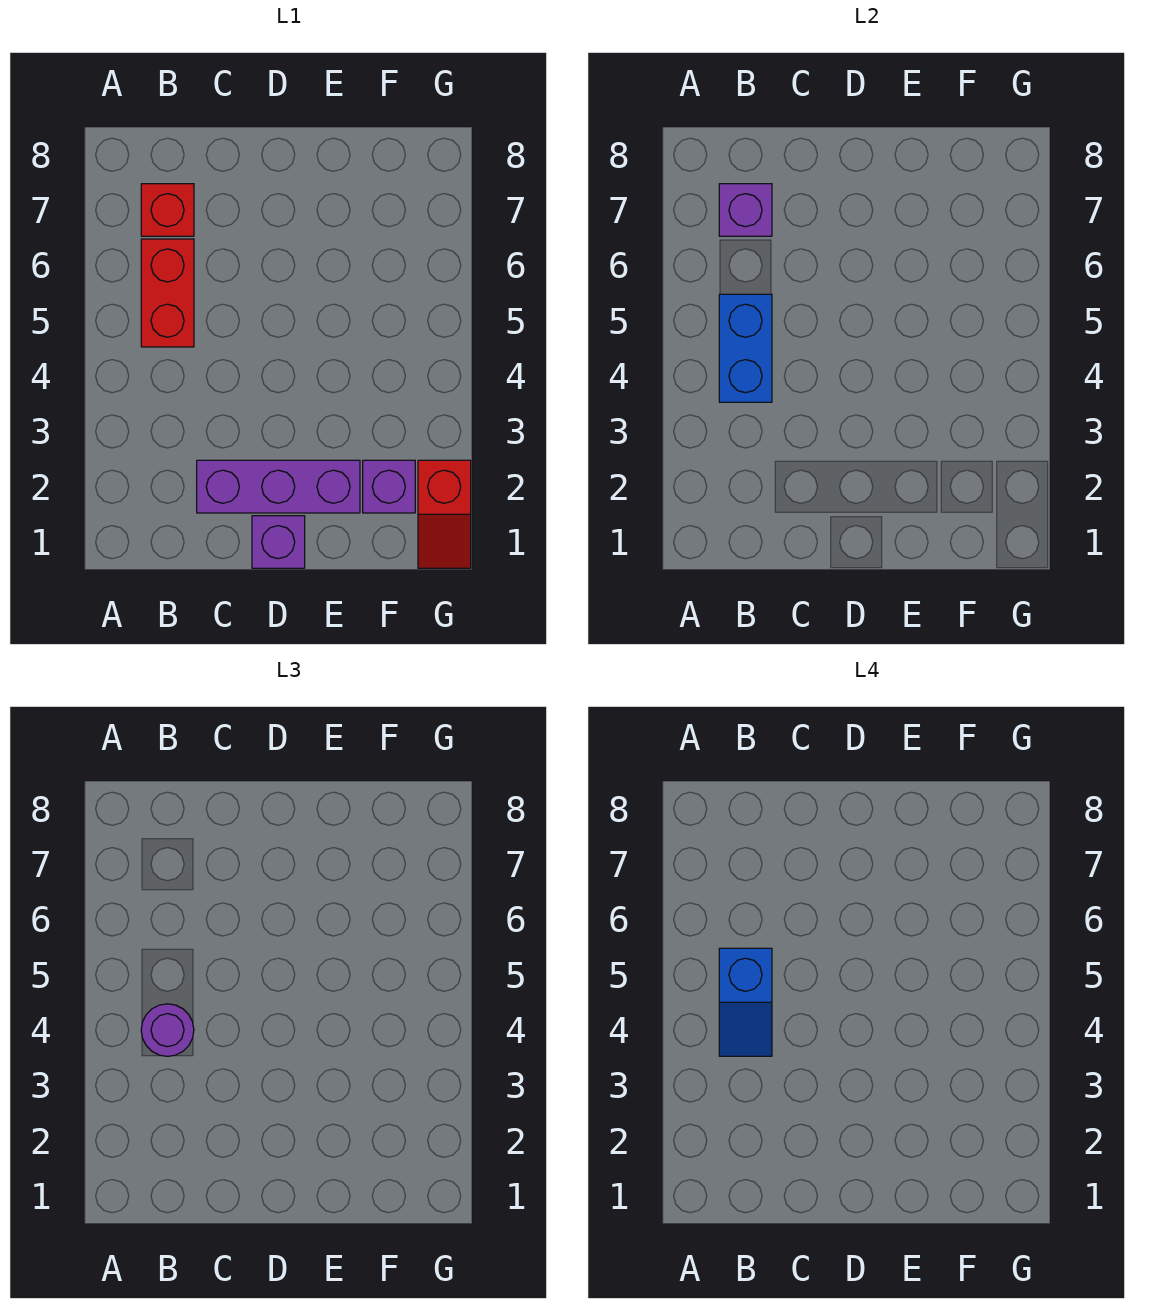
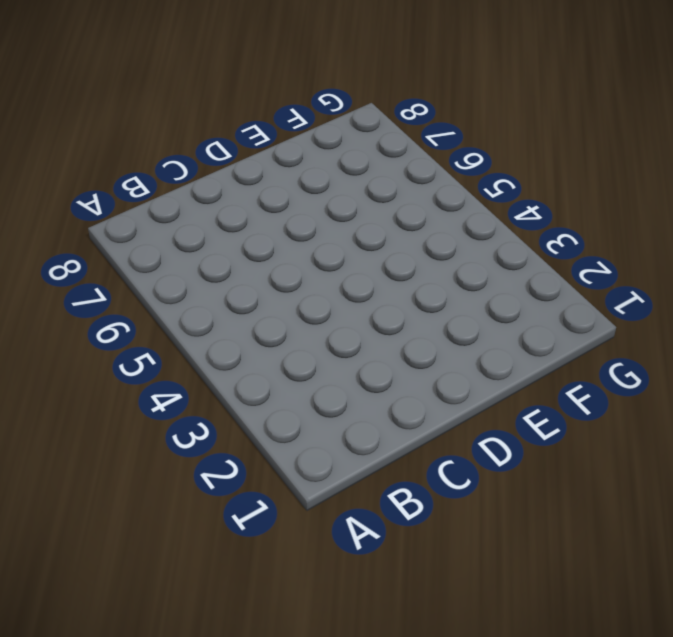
none -> red brick B5:B6 level 1
none -> red brick B7 level 1

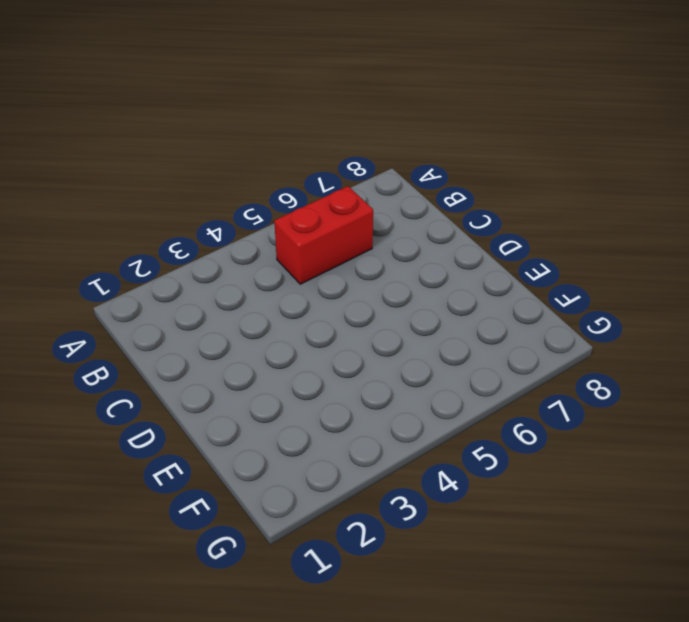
none -> red brick B7 level 1
none -> purple brick C2:E2 level 1

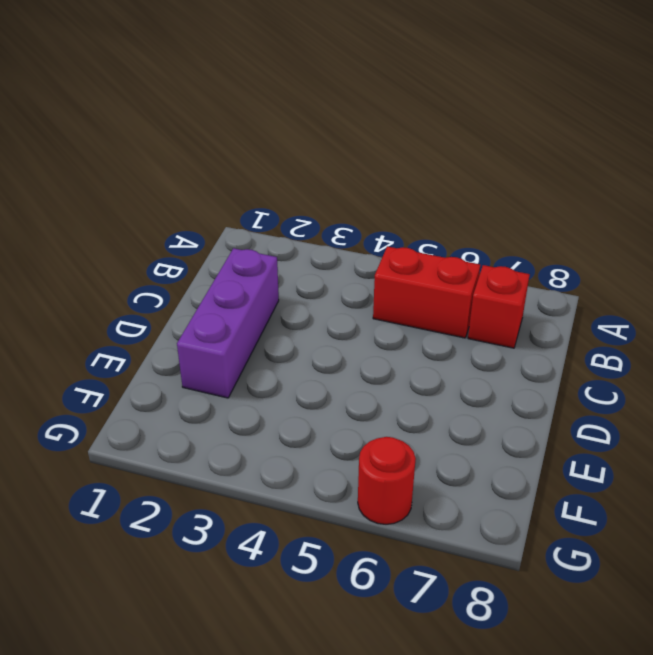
red round brick G6 level 1 -> none
none -> purple brick D1 level 1
none -> purple brick F2 level 1

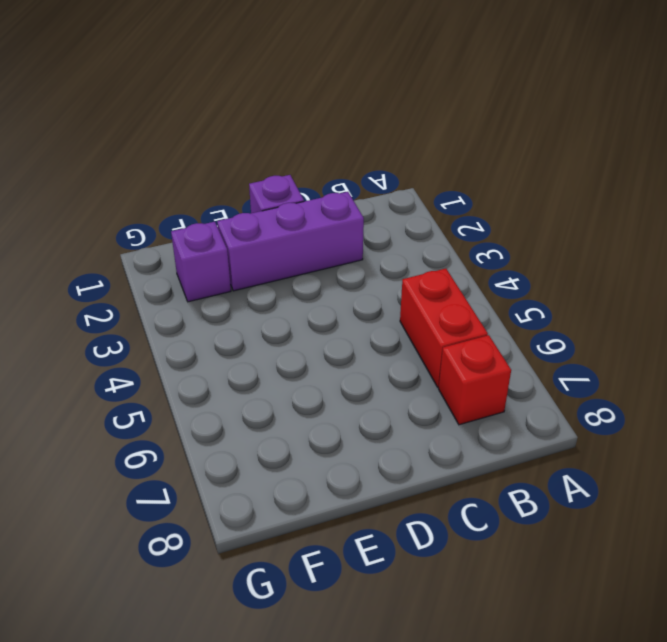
none -> red slope G1:G2 level 1 top 2
none -> blue brick B4:B5 level 2

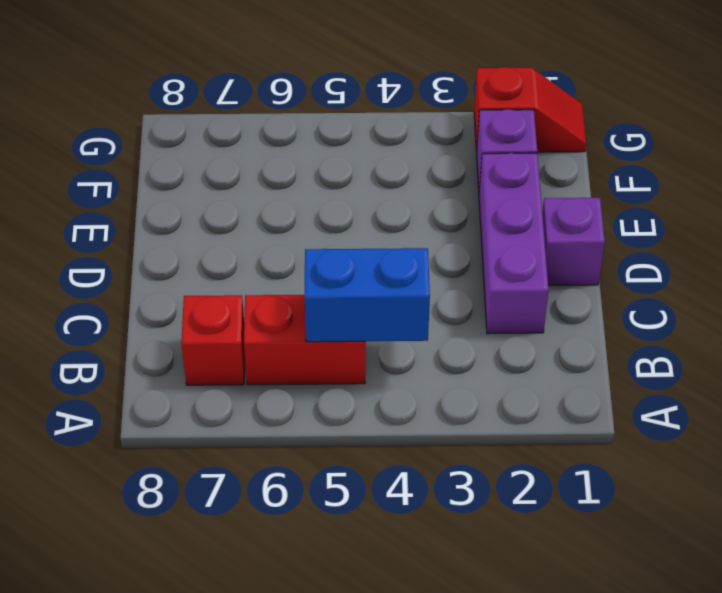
none -> purple brick B7 level 2
none -> purple round brick B4 level 3

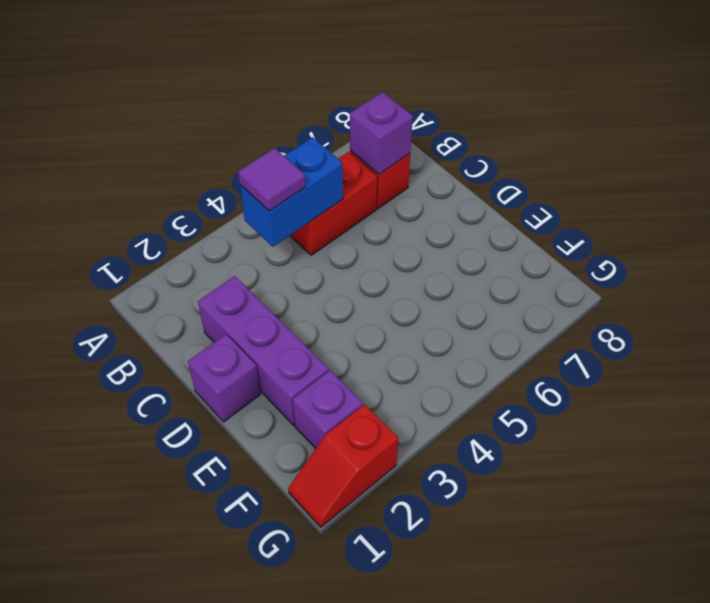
purple tile B4 level 3 -> purple round brick B4 level 3
none -> blue slope B4:B5 level 4 top 5

